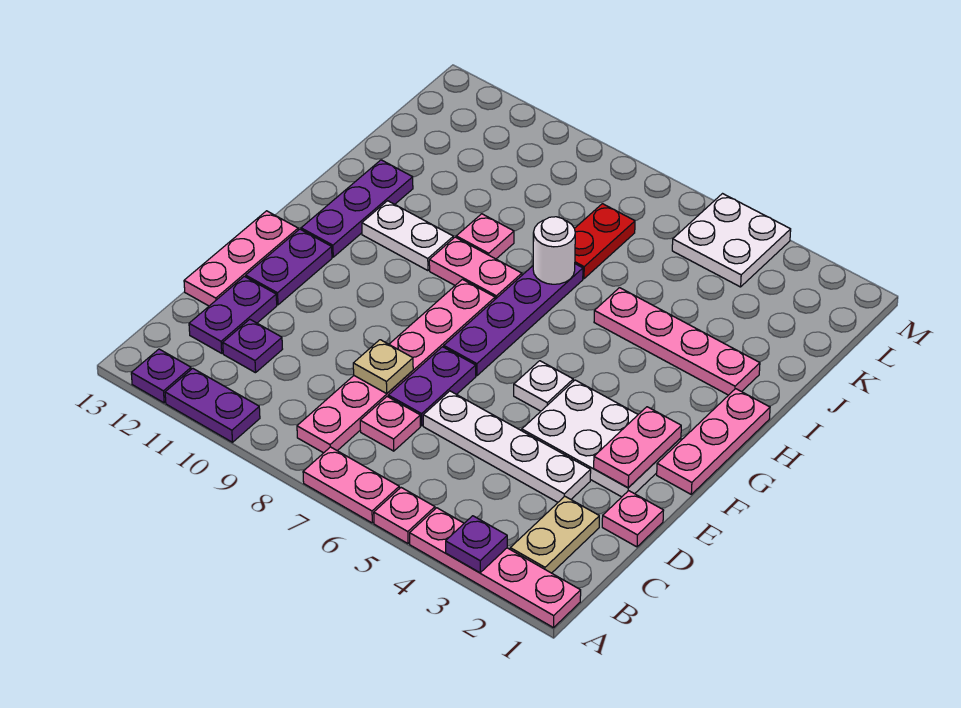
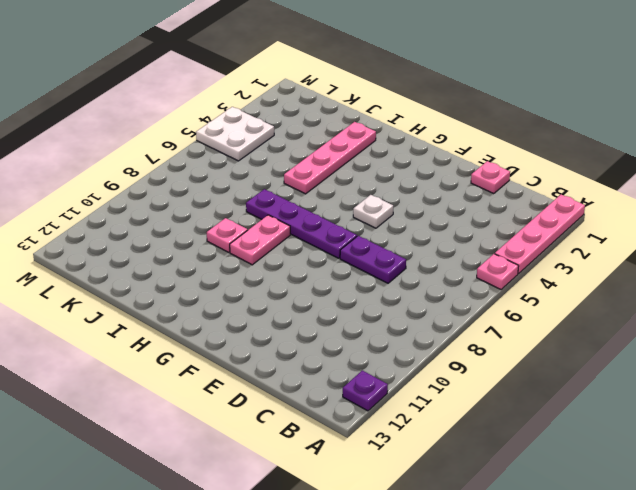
none -> pink plate A6:A7 level 1
none -> purple plate A10:A11 level 1
none -> tan plate B2:C2 level 1
none -> pink plate B8:G8 level 1

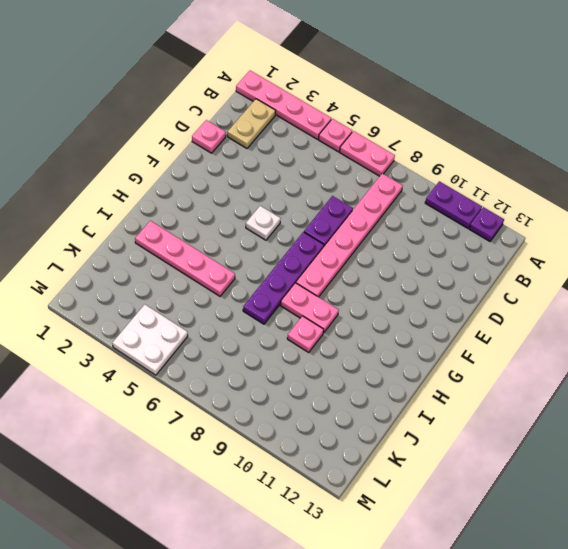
none -> pink plate C7 level 1
none -> purple plate C11 level 1
none -> purple plate C12:D12 level 1
none -> white plate D3:D6 level 1

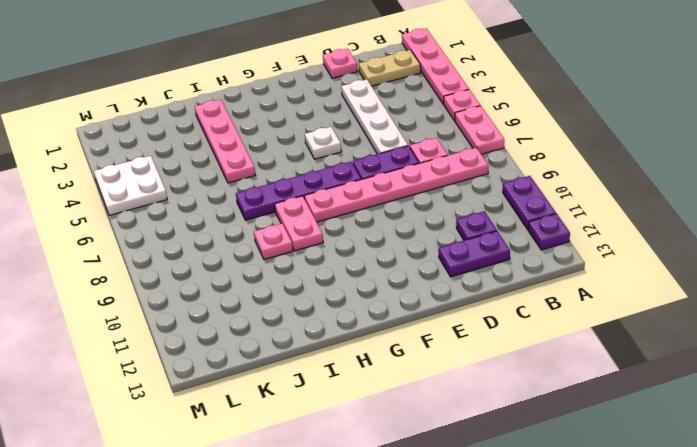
none -> pink plate D13:F13 level 1
none -> white plate E2:F4 level 1
none -> purple plate E12:F12 level 1
none -> pink plate F1:H1 level 1

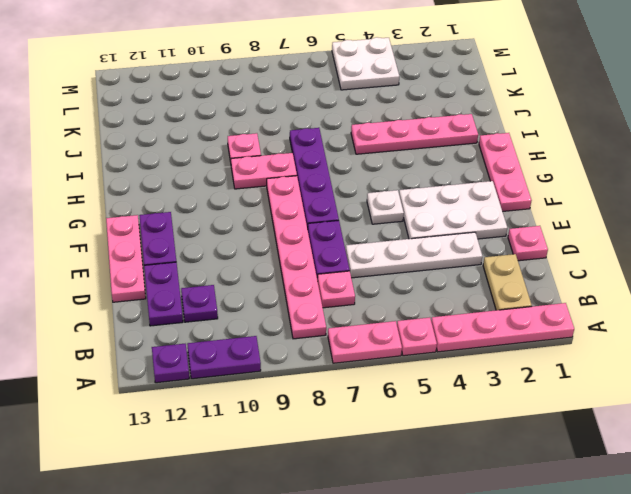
none -> purple plate G12:I12 level 1
none -> white plate H10:H11 level 1
none -> red plate J7:K7 level 1
none -> purple plate A3 level 2

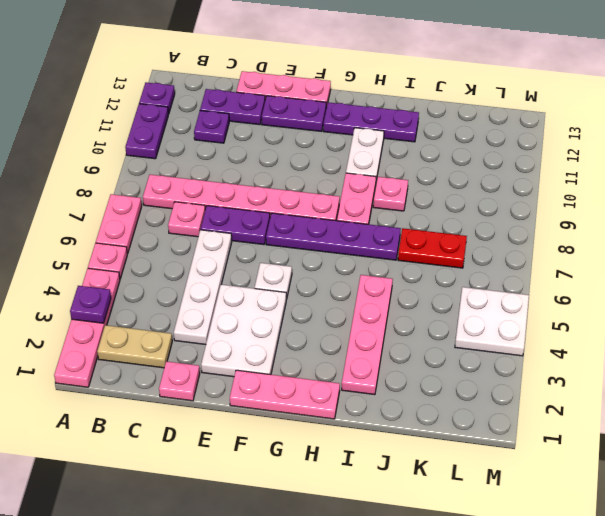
none -> tan plate D8 level 2
none -> pink plate E2:F2 level 2
none -> white round brick I7 level 2

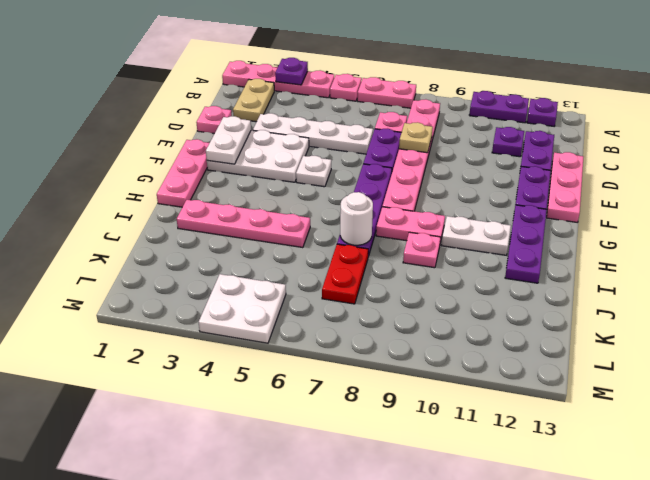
white plate E2:F2 level 2 -> pink plate E2:F2 level 2

